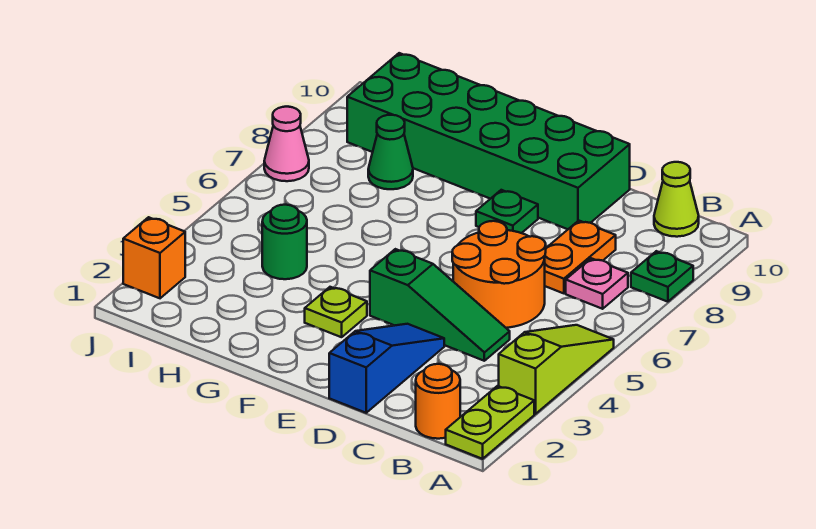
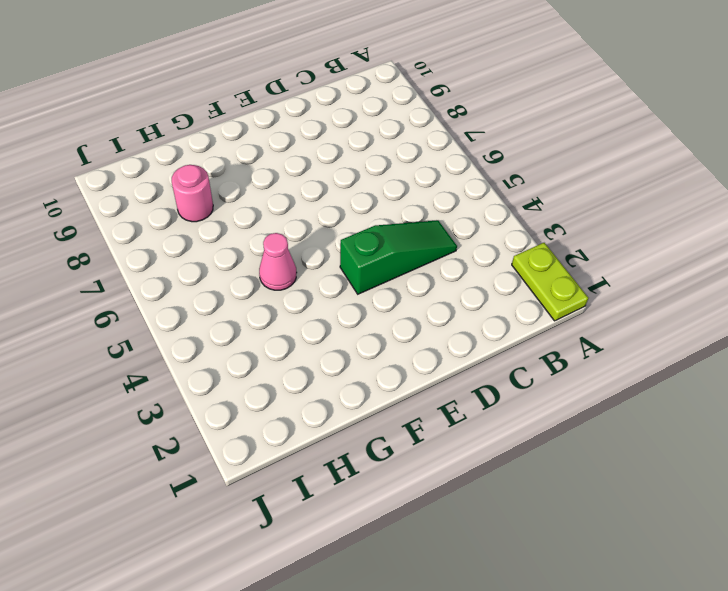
pink cone G5 level 1 -> pink cone J7 level 1
pink round brick H8 level 1 -> green cone H8 level 1
none -> lime slope A3:A5 level 1 top 3
none -> green plate A8 level 1
none -> orange round brick B1 level 1

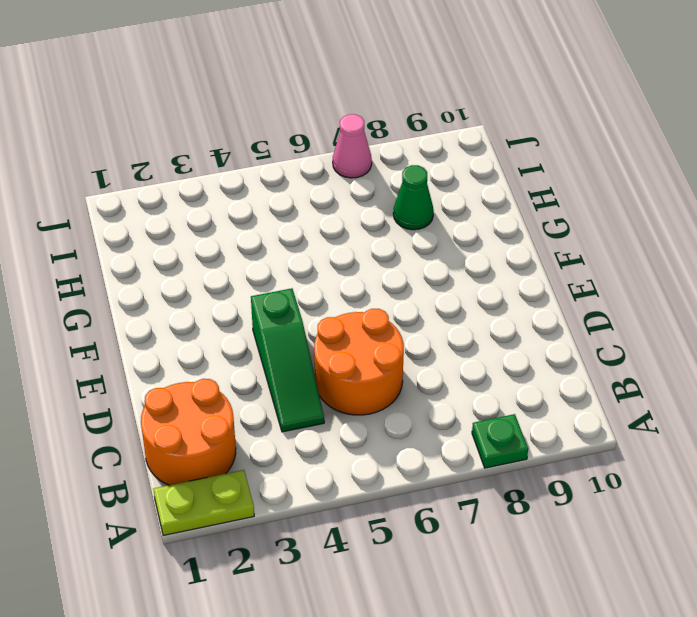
orange round brick B1:C2 level 1 -> orange round brick B1 level 1
none -> lime slope A3:A5 level 1 top 3
none -> pink plate B7 level 1
none -> lime cone B10 level 1

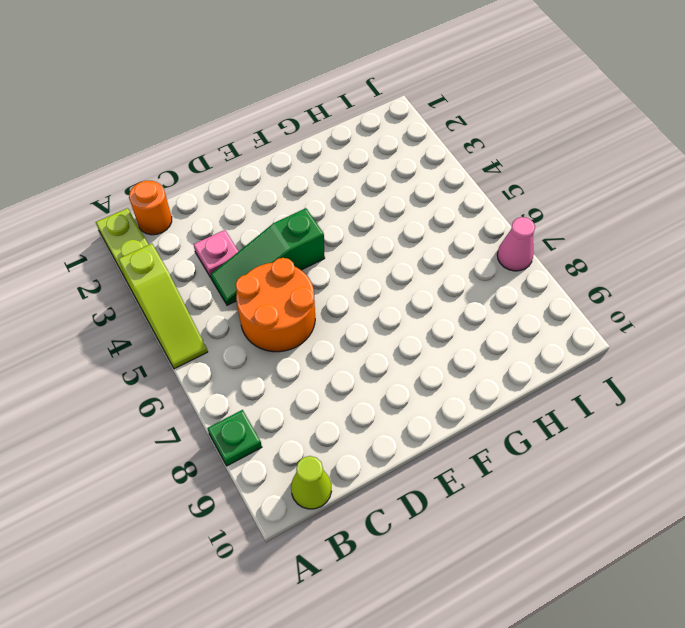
pink plate C3 level 1 -> pink plate B7 level 1
none -> orange plate C7:C8 level 1
none -> blue slope D1:D3 level 1 top 1
none -> green brick D9:I10 level 1

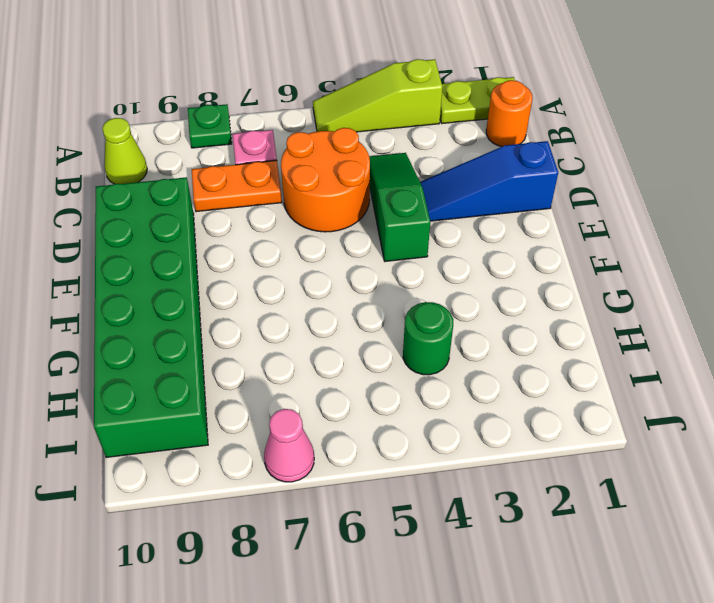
none -> green plate E8 level 1
none -> lime plate F3 level 1
none -> green cone H8 level 1

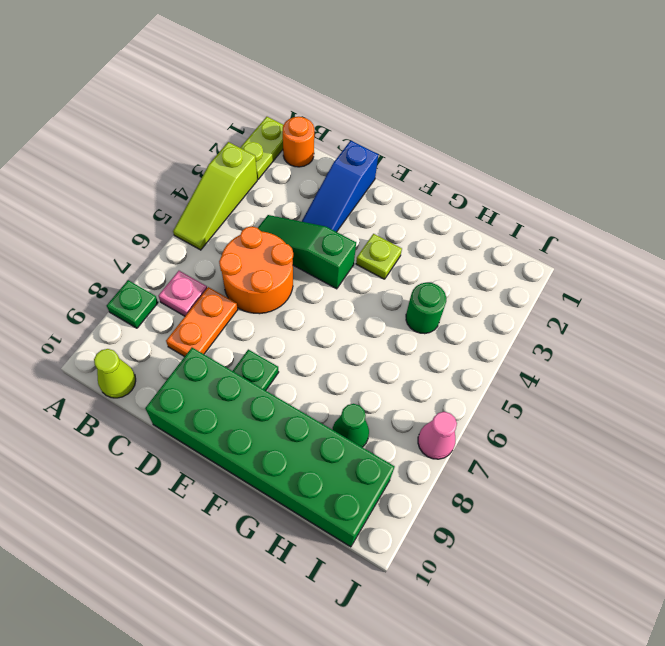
none -> orange brick J2 level 1

